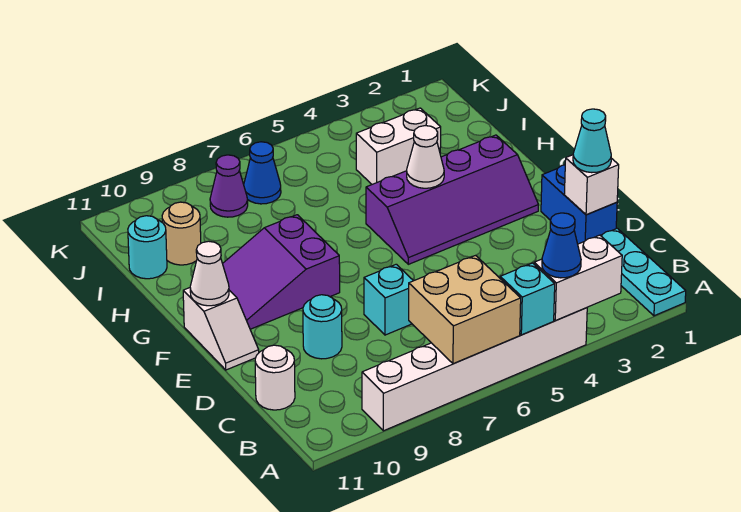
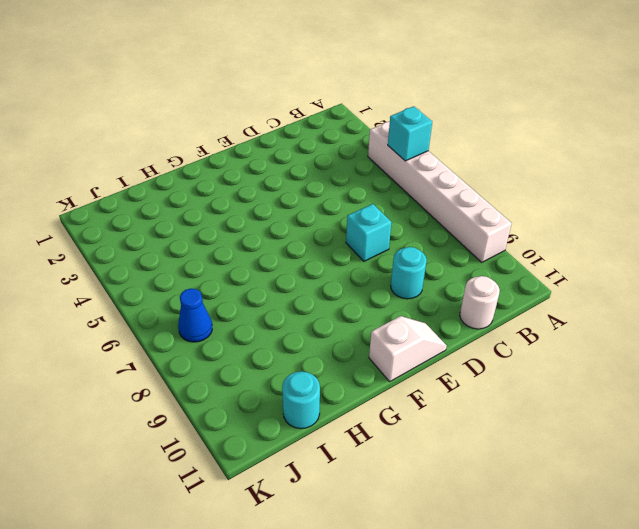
none -> cyan plate A1:C1 level 1
none -> blue brick D1:E1 level 1
none -> purple slope F2:G5 level 1 top G

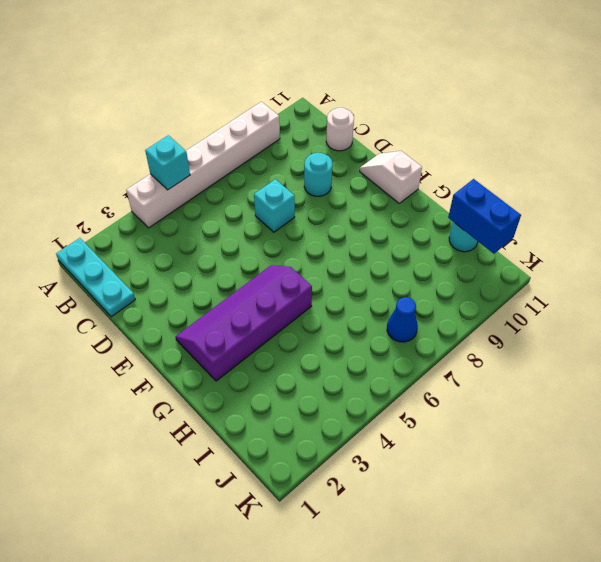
blue brick I11:J11 level 2 -> blue brick D1:E1 level 1
none -> purple slope F8:G10 level 1 top 8
none -> white brick I3:I4 level 1
none -> tan round brick I10 level 1

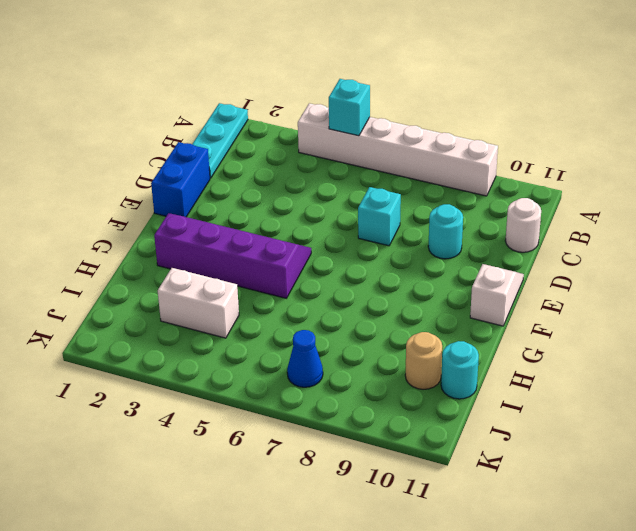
none -> purple slope F8:G10 level 1 top 8
none -> purple cone J8 level 1
none -> white brick A3:A4 level 2

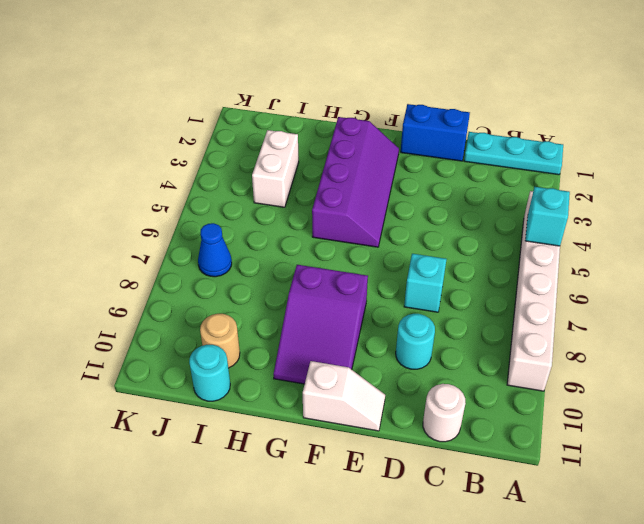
none -> purple cone J8 level 1
none -> white brick A3:A4 level 2
none -> tan brick A6:B7 level 2

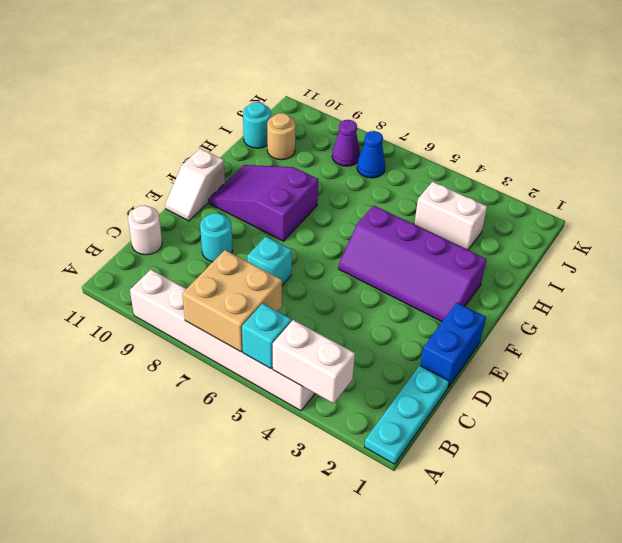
none -> white brick D1 level 2
none -> white cone F11 level 2
none -> white cone G4 level 2

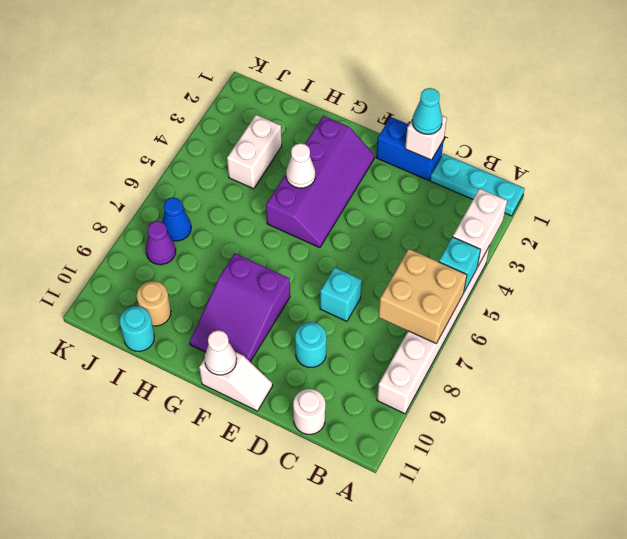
none -> blue cone A4 level 3

